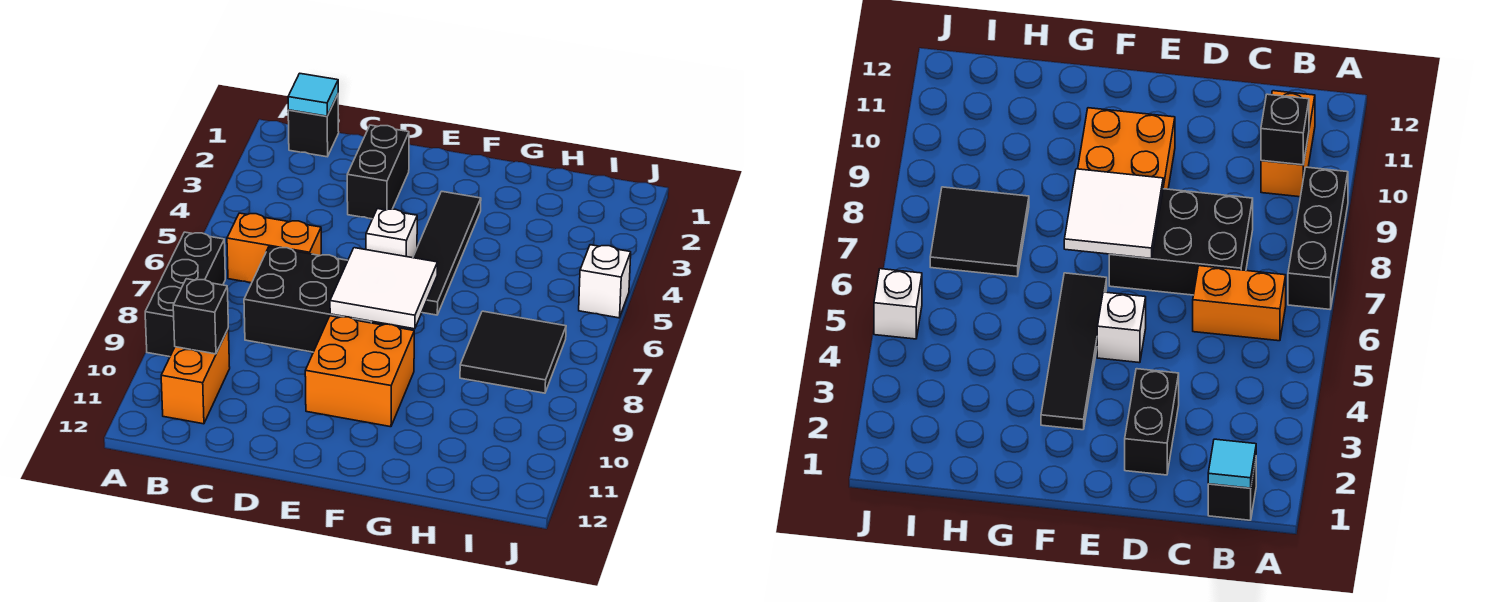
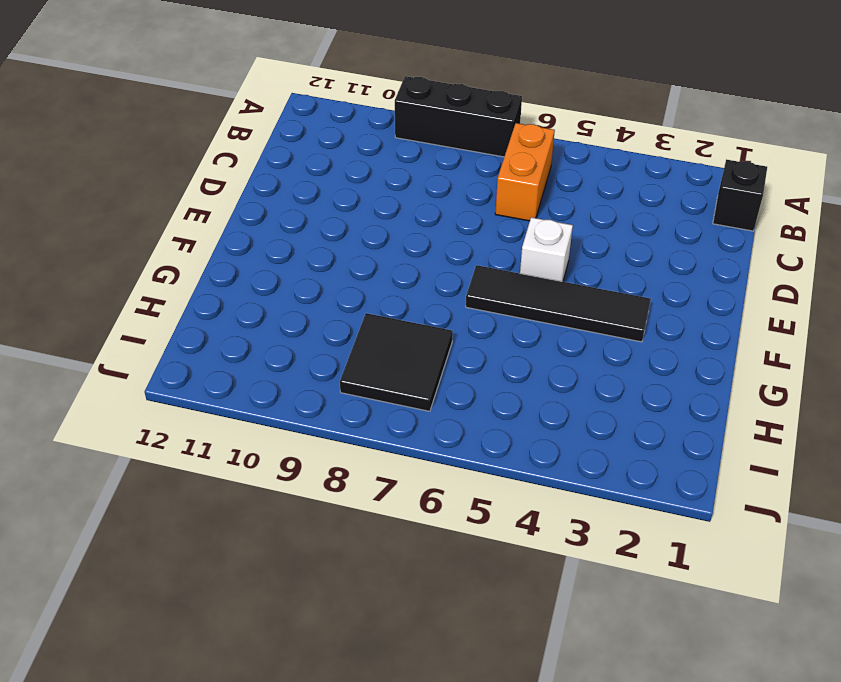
none -> orange brick B10:B11 level 1
none -> black brick C7:E8 level 1
none -> black brick D2:D3 level 1

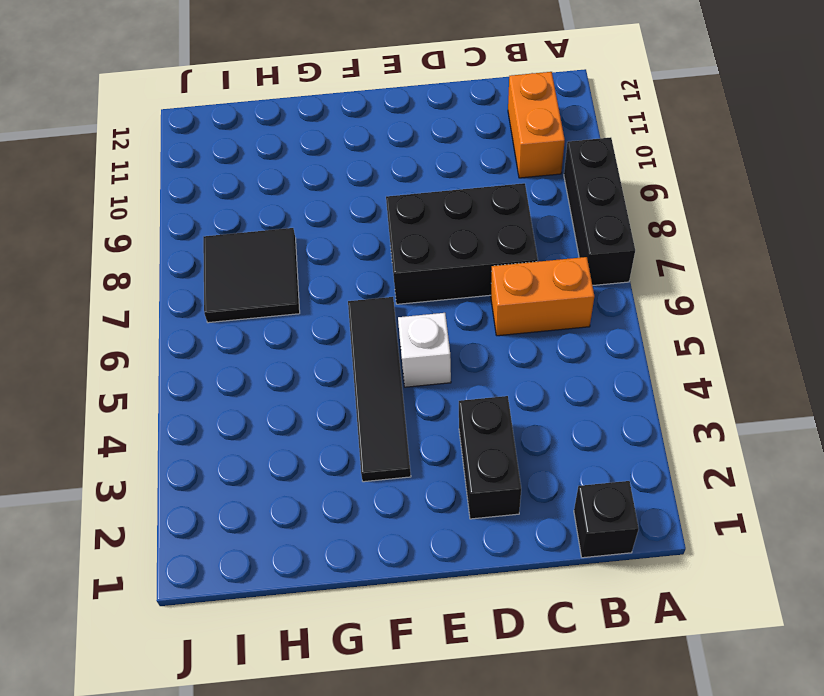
none -> orange brick E9:F10 level 1
none -> white brick J5 level 1
none -> cyan tile B1 level 2

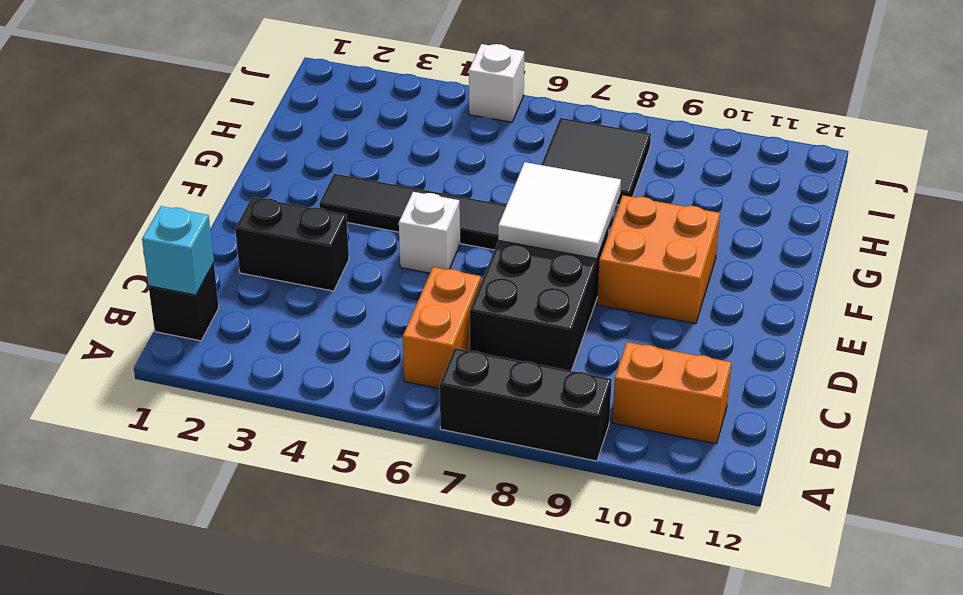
cyan brick B1 level 2 -> cyan tile B1 level 2
none -> black brick B10 level 2

